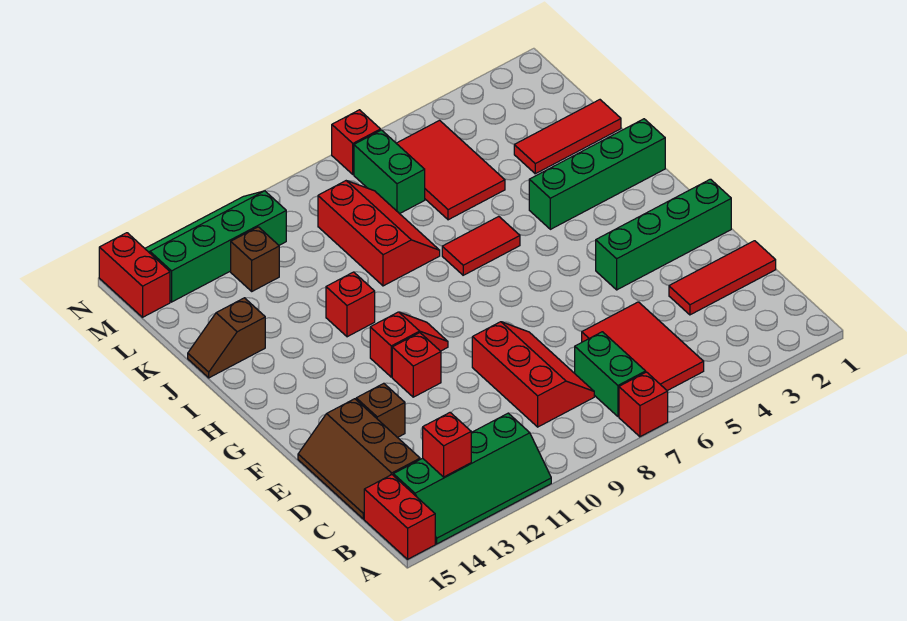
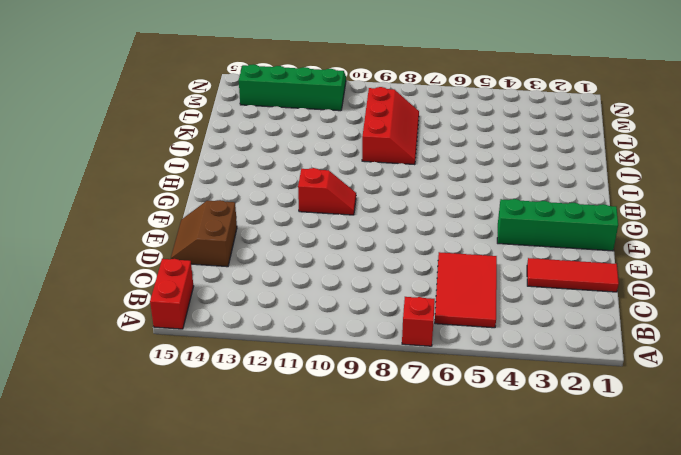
brown slope D14:E15 level 1 top 14 -> brown slope C14:E15 level 1 top 14
none -> green slope A11:B14 level 1 top B
none -> green brick B7:C7 level 1
none -> red slope C8:E9 level 1 top 9

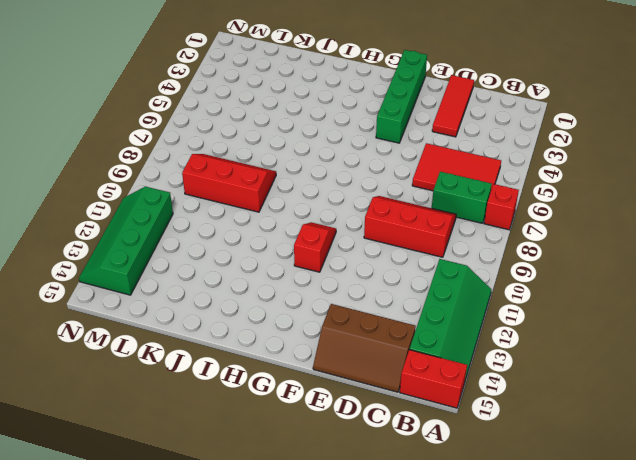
none -> brown brick E13 level 1
none -> red brick F11 level 1
none -> green brick I1:I4 level 1

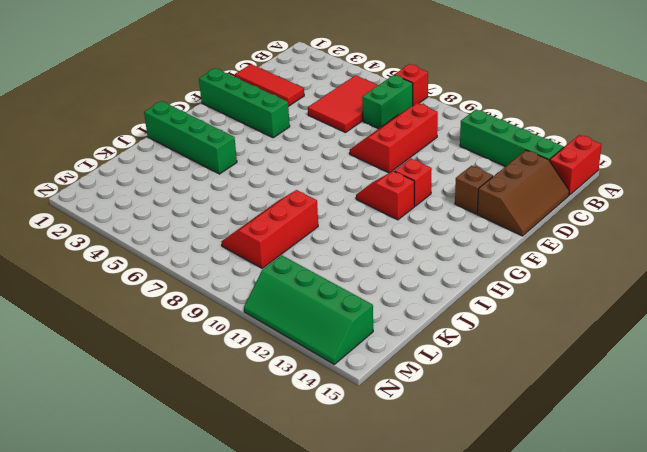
none -> red tile I6:I7 level 1
none -> red brick I11 level 1
none -> brown slope J14:J15 level 1 top 14

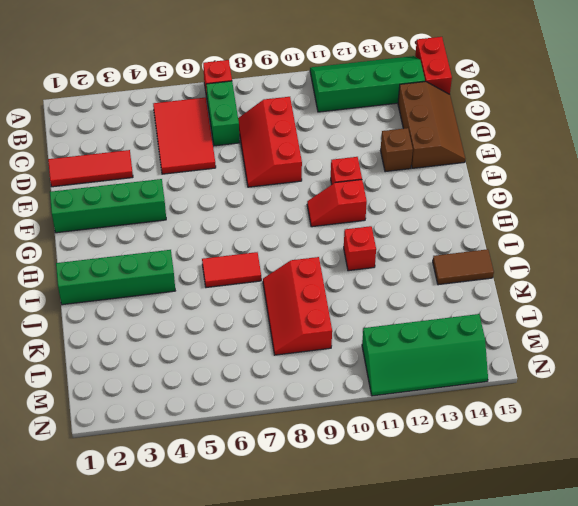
brown tile J14:J15 level 1 -> brown slope J14:J15 level 1 top 14
none -> red tile K1:K3 level 1
none -> red tile K5:M6 level 1
none -> green brick L7:M7 level 1

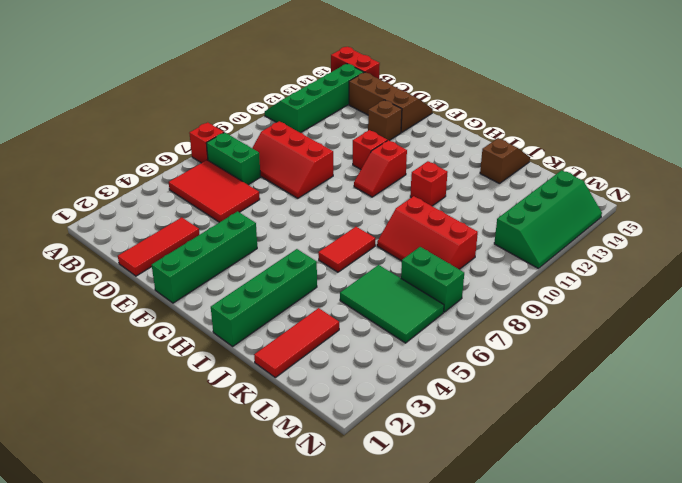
green tile K5:M6 level 1 -> red tile K5:M6 level 1
none -> brown brick L12 level 1
none -> red brick M15:N15 level 1
none -> red brick N7 level 1

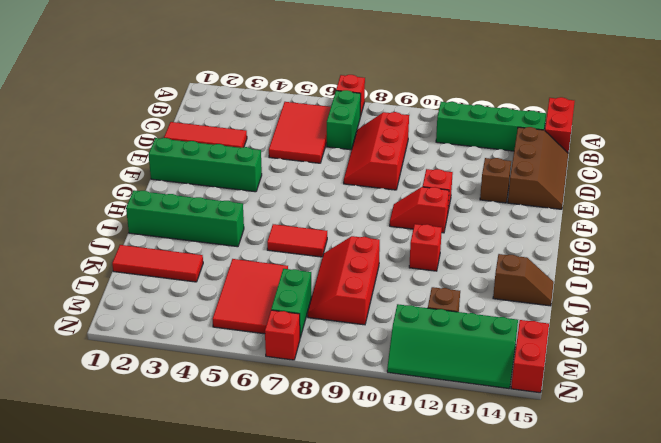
none -> red brick B13 level 2

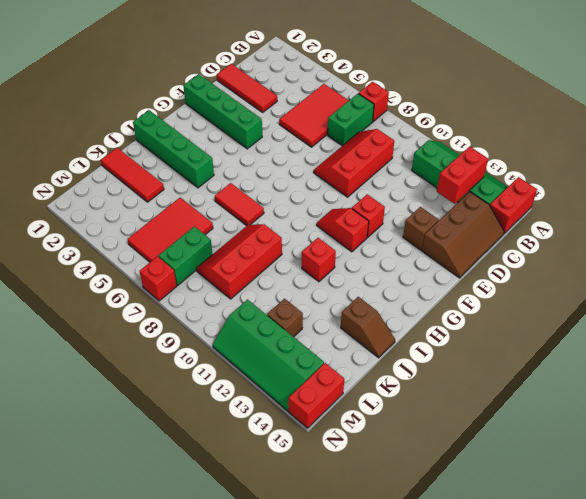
red brick B13:C13 level 2 -> red brick B13 level 2

